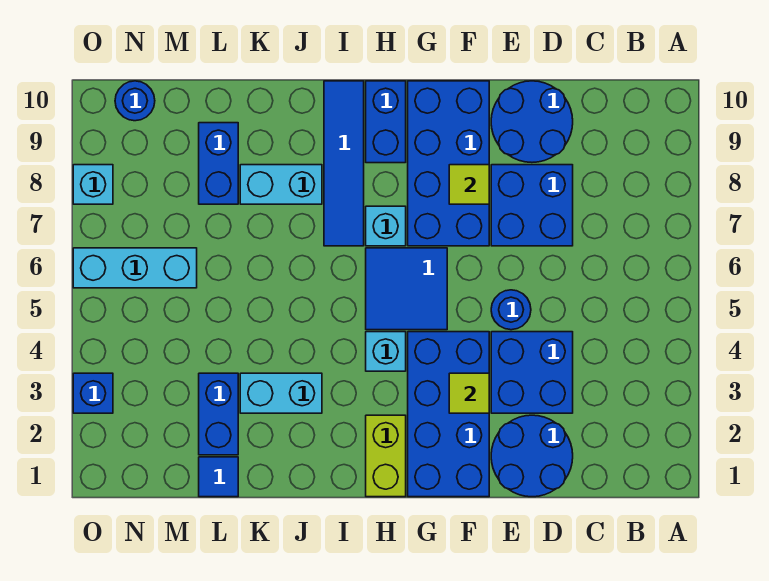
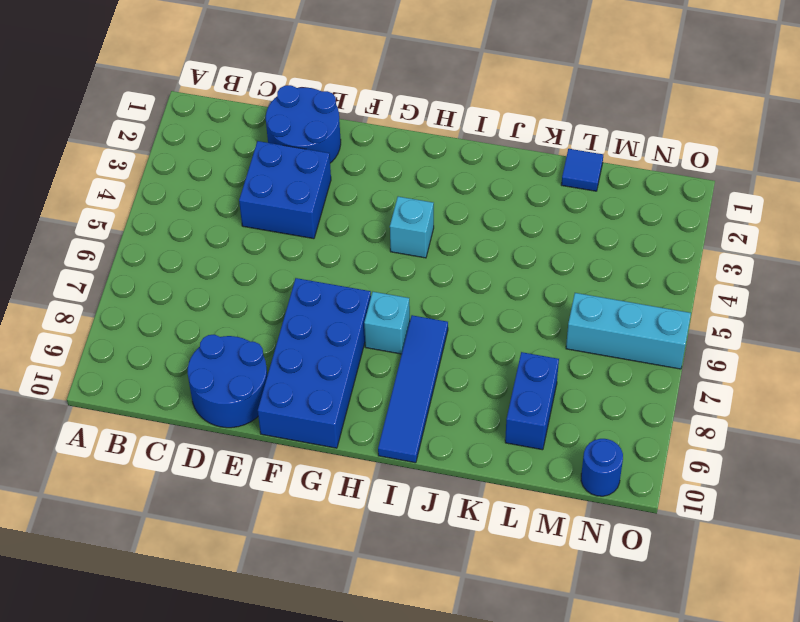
none -> blue brick D7:E8 level 1
none -> blue round brick E5 level 1
none -> blue brick F1:G4 level 1

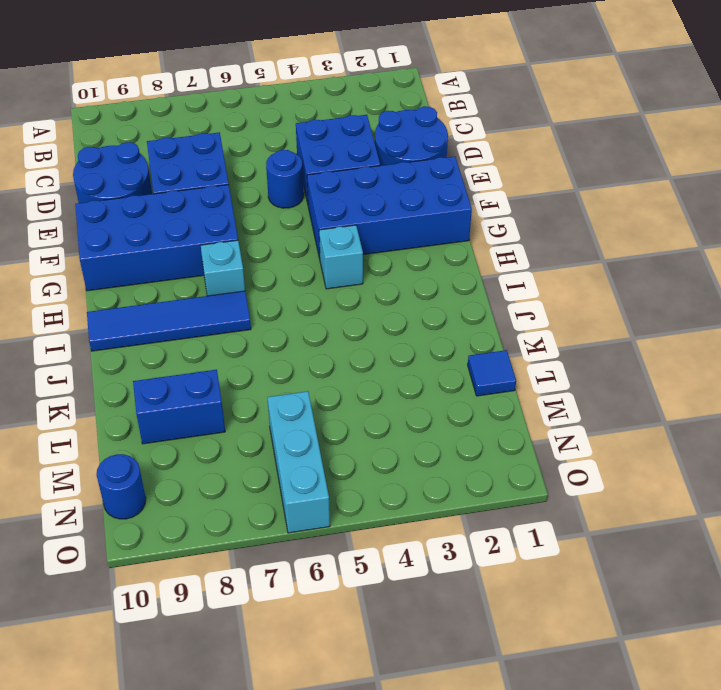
none -> blue tile G5:H6 level 1
none -> lime brick H1:H2 level 1
none -> blue brick H9:H10 level 1

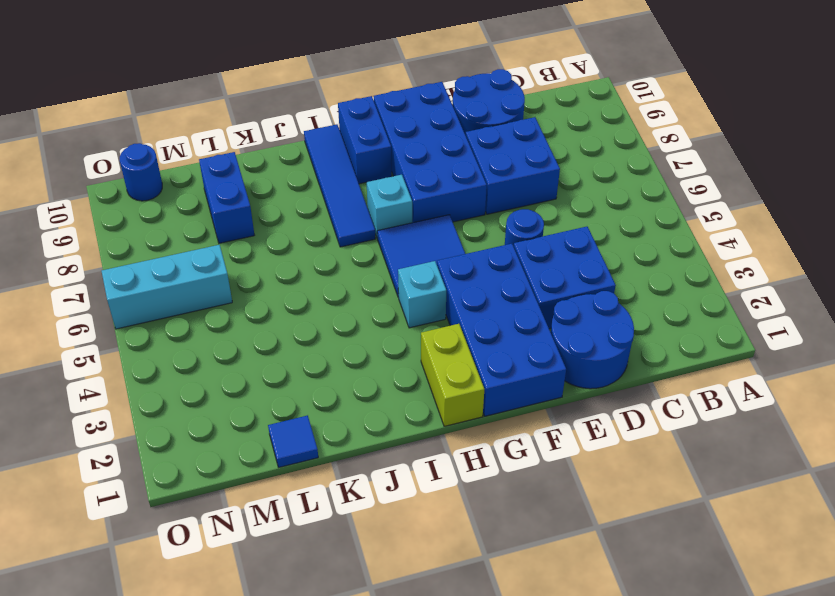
none -> cyan brick J3:K3 level 1
none -> cyan brick J8:K8 level 1
none -> blue brick L2:L3 level 1

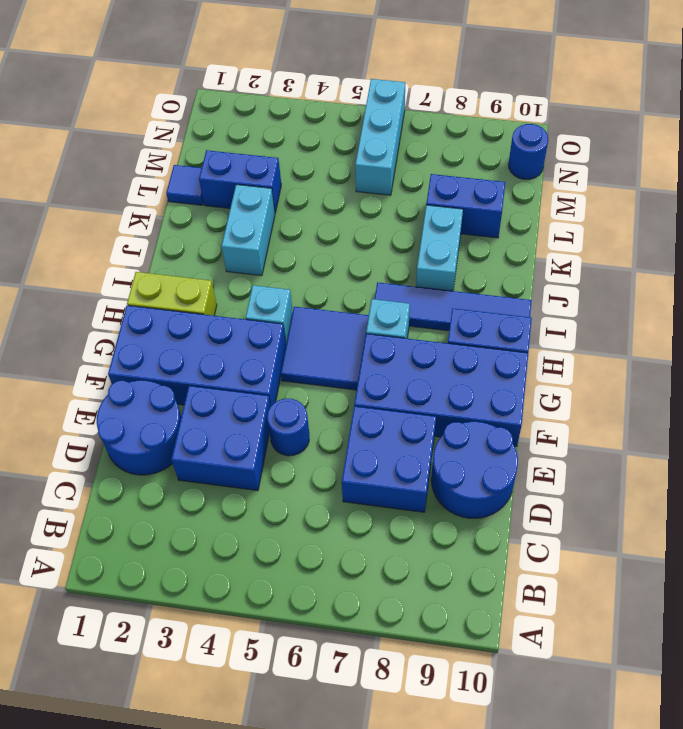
none -> blue brick O3 level 1
none -> cyan brick O8 level 1
none -> lime tile F3 level 2

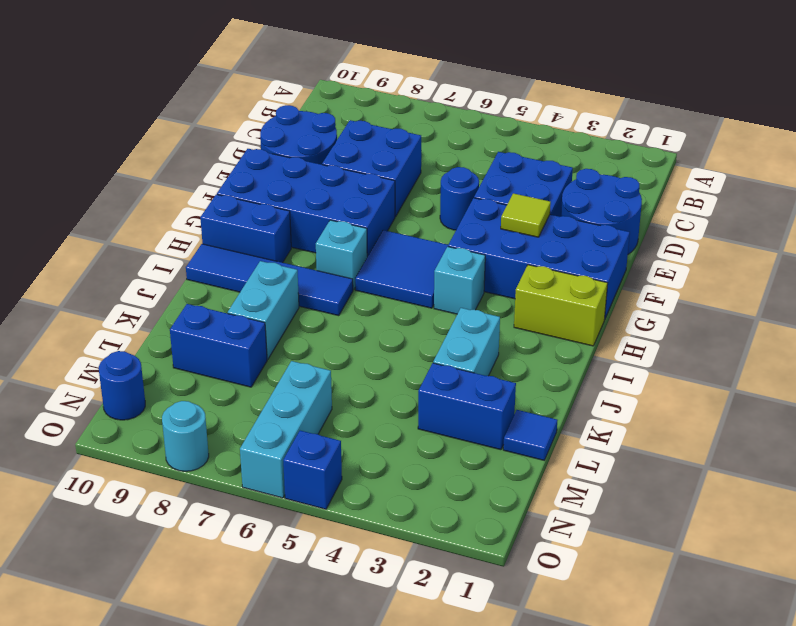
blue brick O5 level 1 -> blue brick O3 level 1
cyan round brick O8 level 1 -> cyan brick O8 level 1
none -> lime tile F8 level 2

